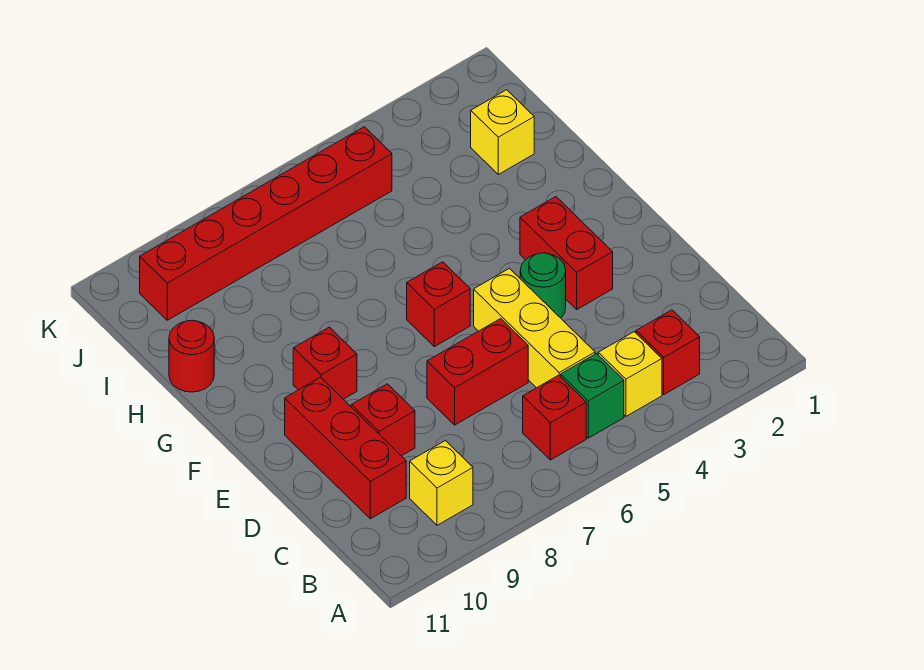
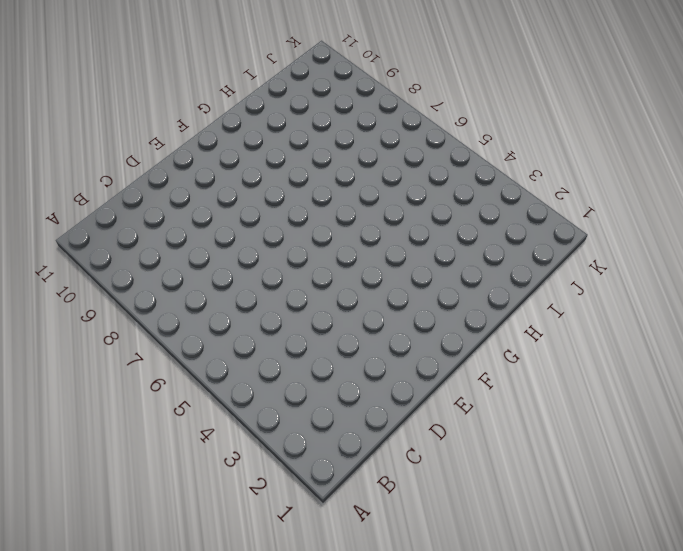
none -> red brick B3 level 1
none -> yellow brick B4 level 1
none -> green brick B5 level 1

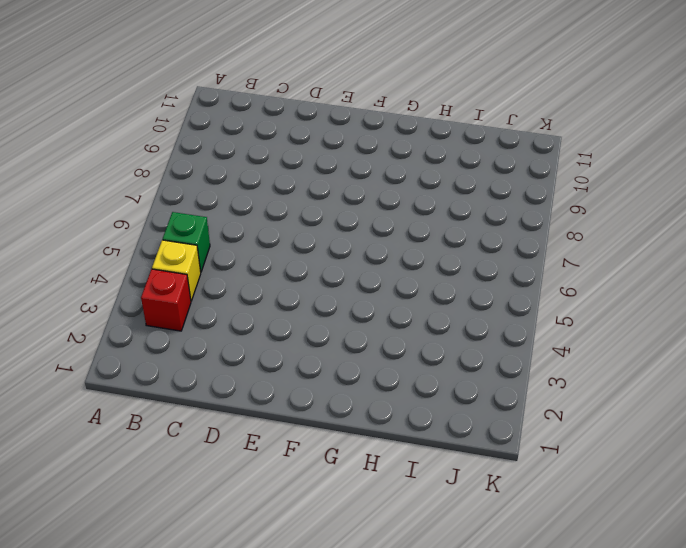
none -> red brick B6 level 1
none -> yellow brick B9 level 1
none -> yellow brick C5:E5 level 1

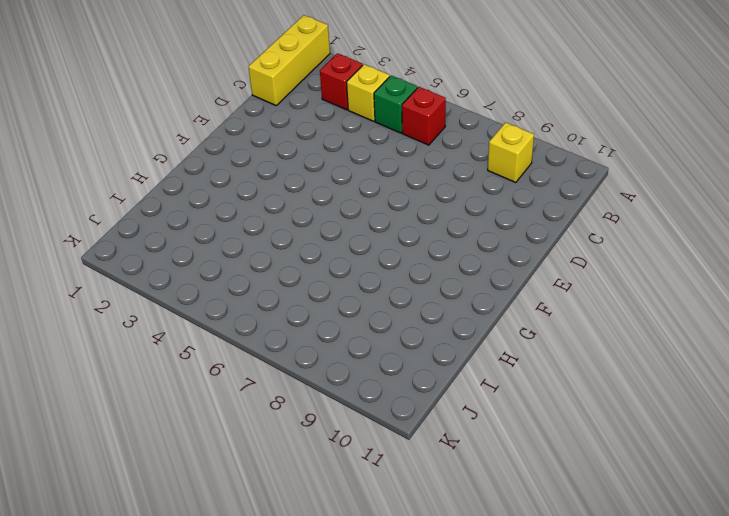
yellow brick A1:C1 level 1 -> yellow brick C5:E5 level 1
none -> red brick C10:E10 level 1
none -> red brick D6:D7 level 1
none -> red brick D9 level 1

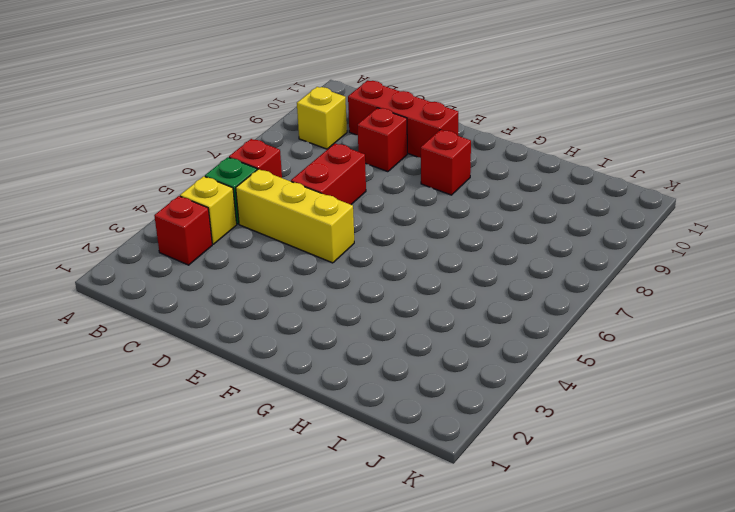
none -> red brick E3:F3 level 1
none -> green round brick E4 level 1
none -> red brick F6 level 1

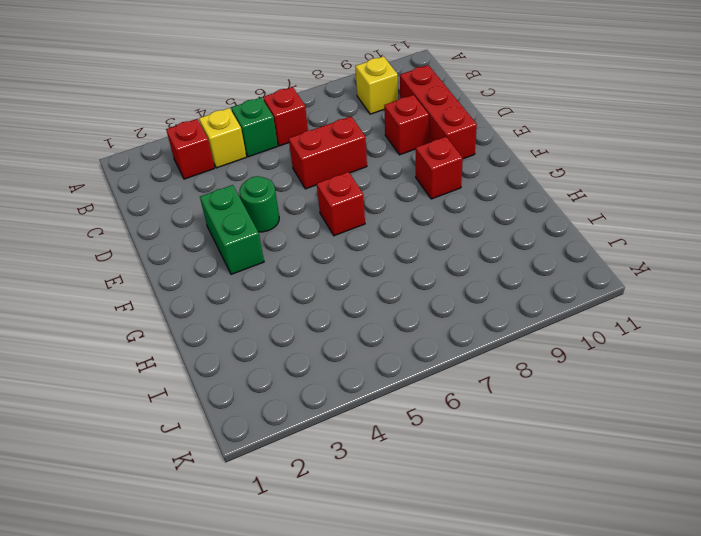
green brick E3:F3 level 1 -> red brick E3:F3 level 1
none -> yellow brick C5:E5 level 1
none -> red round brick H11 level 1
none -> yellow brick I2 level 1

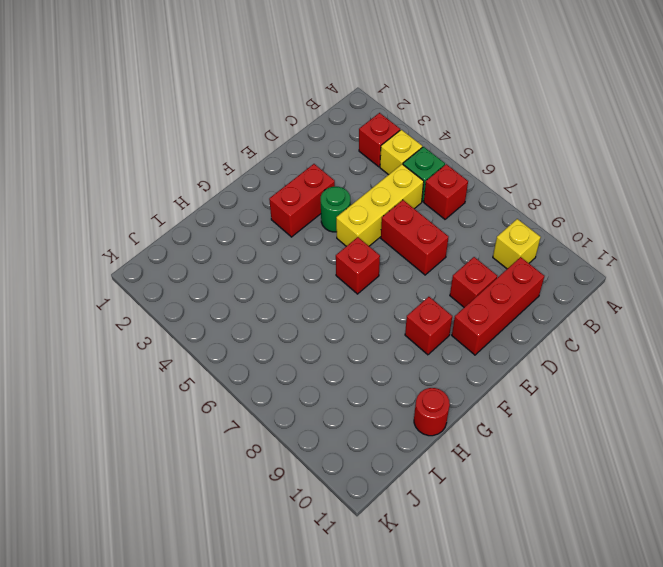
none -> yellow brick I2 level 1
none -> red brick J5:J10 level 1

